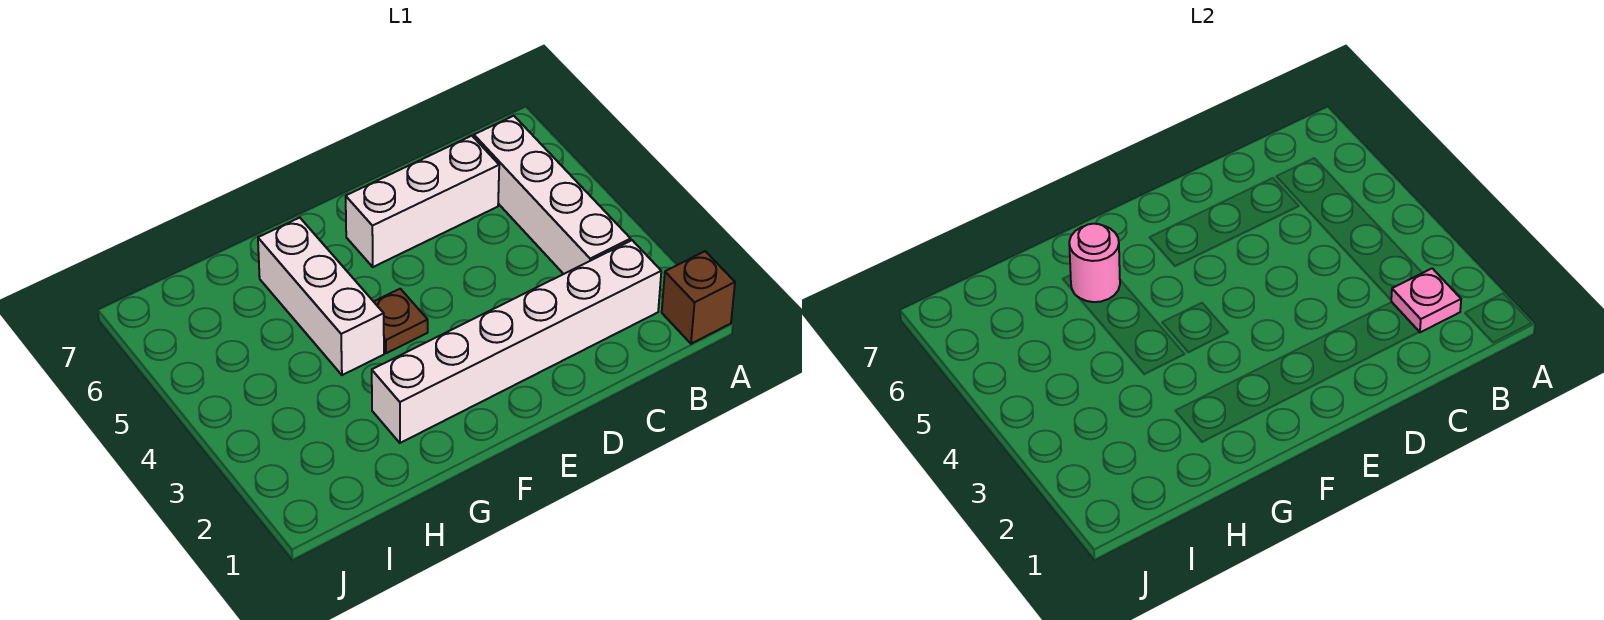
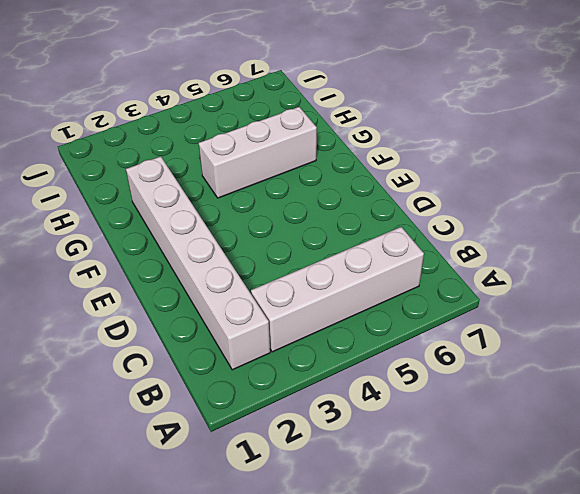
none -> brown brick A1 level 1
none -> white brick C6:E6 level 1

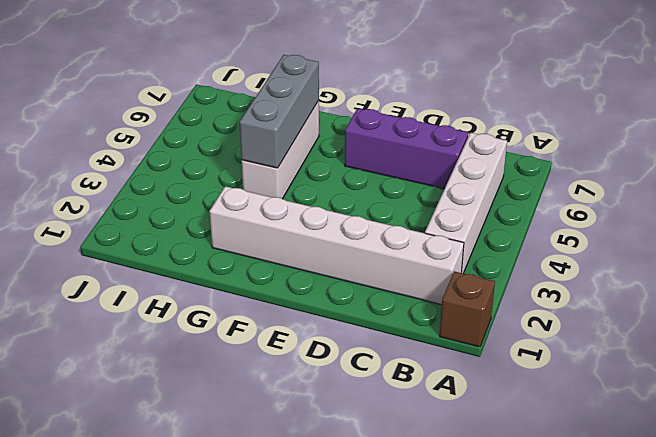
purple brick C6:E6 level 1 -> white brick C6:E6 level 1
grey brick G4:G6 level 2 -> pink round brick G6 level 2
none -> brown plate F4 level 1
none -> pink plate B2 level 2

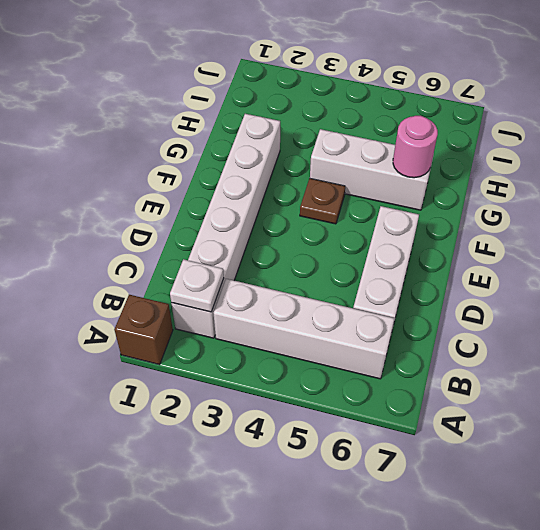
white plate B2 level 2 -> pink plate B2 level 2

